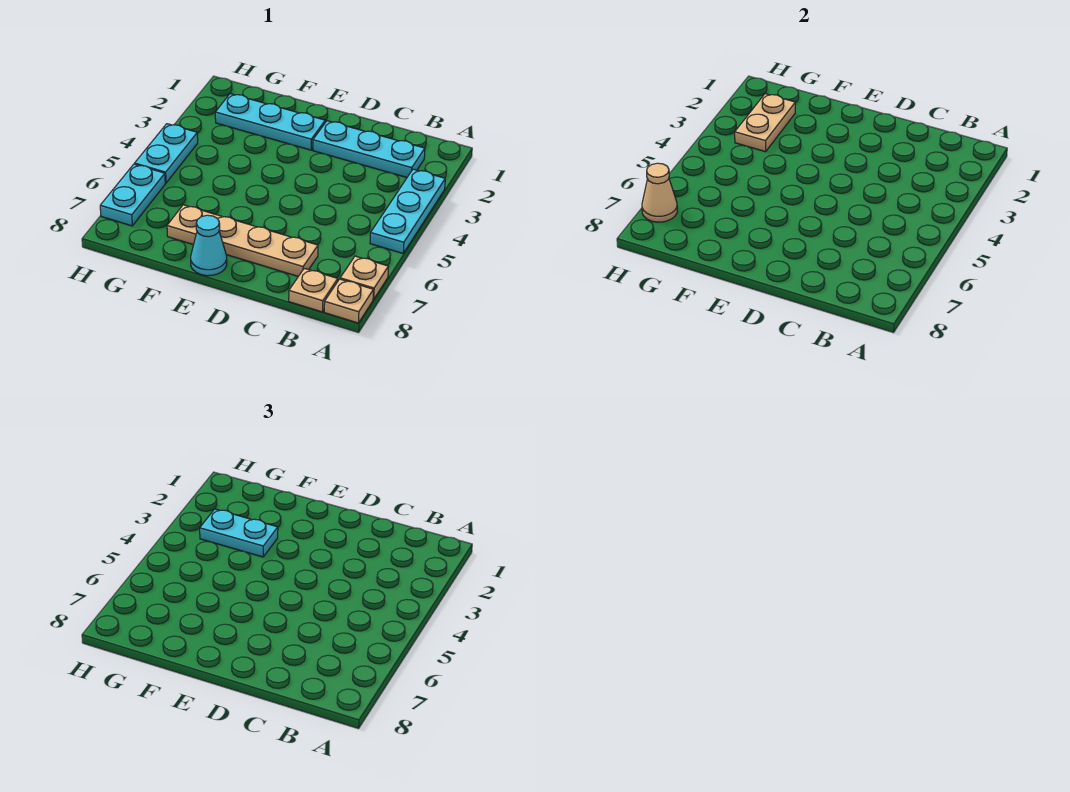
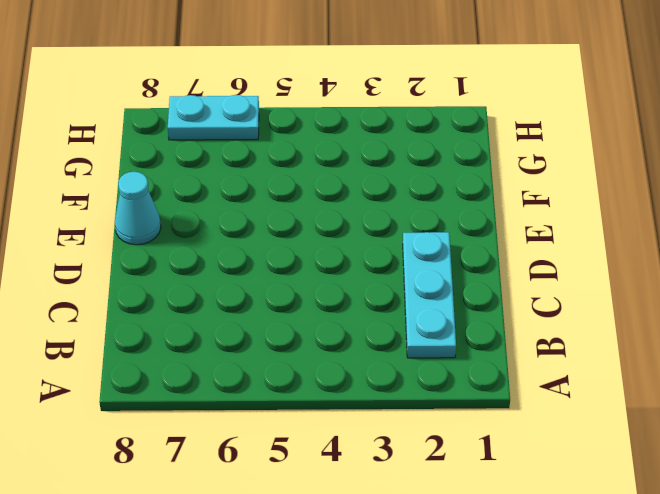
none -> cyan plate A3:A5 level 1
none -> tan plate A7 level 1
none -> tan plate A8 level 1

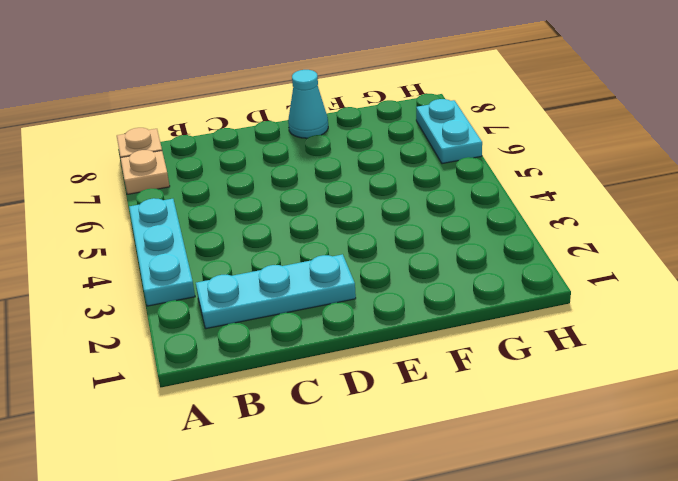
none -> tan plate B8 level 1
none -> tan plate C7:F7 level 1
none -> cyan plate E2:G2 level 1

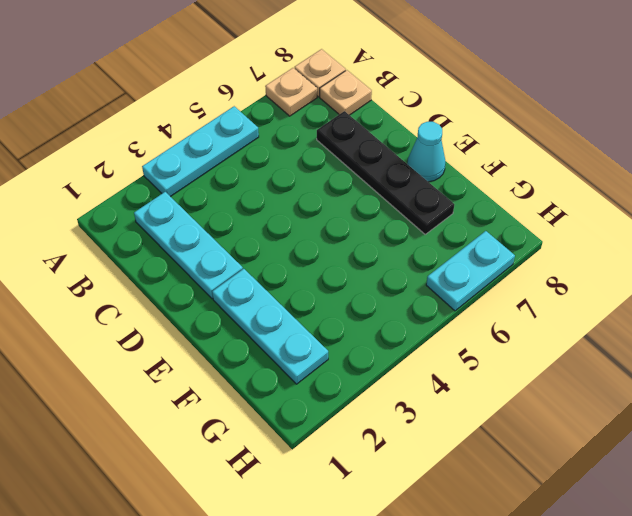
black plate C7:F7 level 1 -> tan plate C7:F7 level 1
none -> cyan plate H4:H5 level 1
none -> tan plate G2:G3 level 2
none -> tan cone H7 level 2

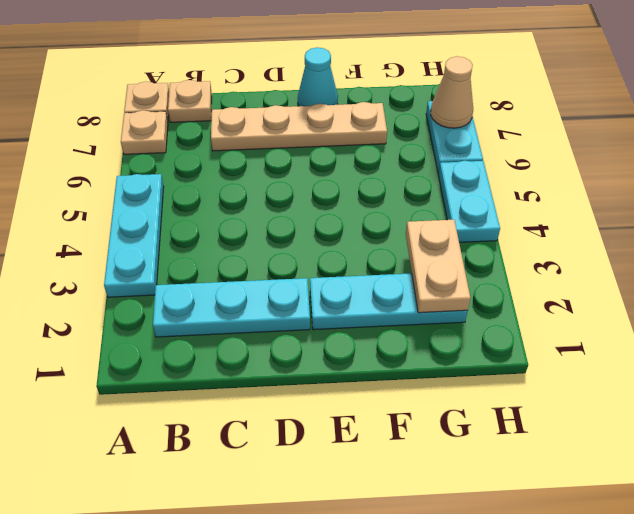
none -> cyan plate F3:G3 level 3

